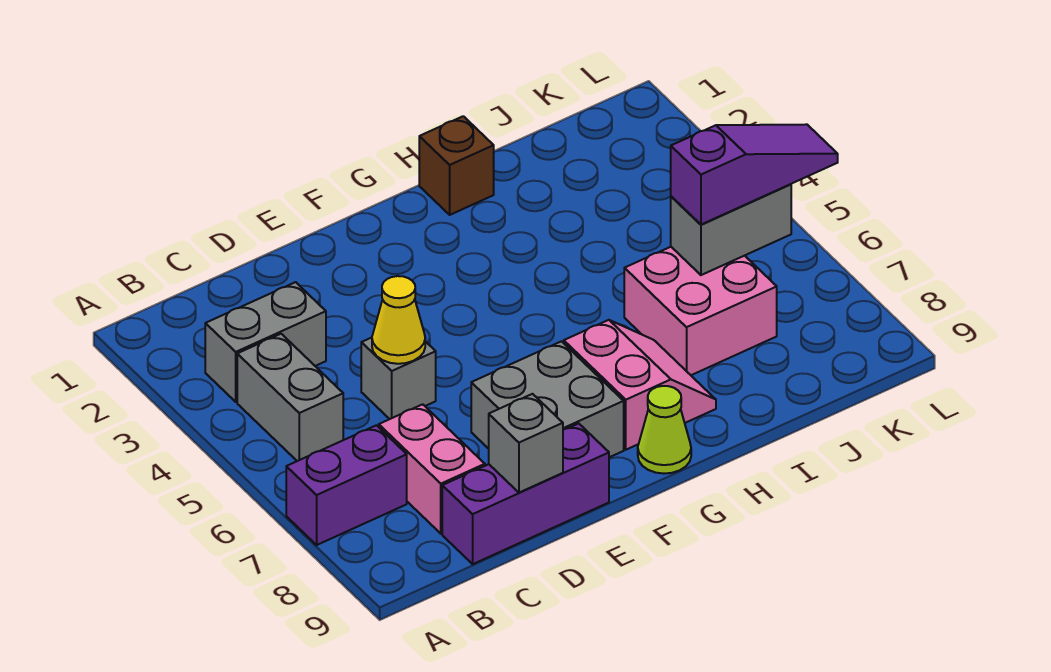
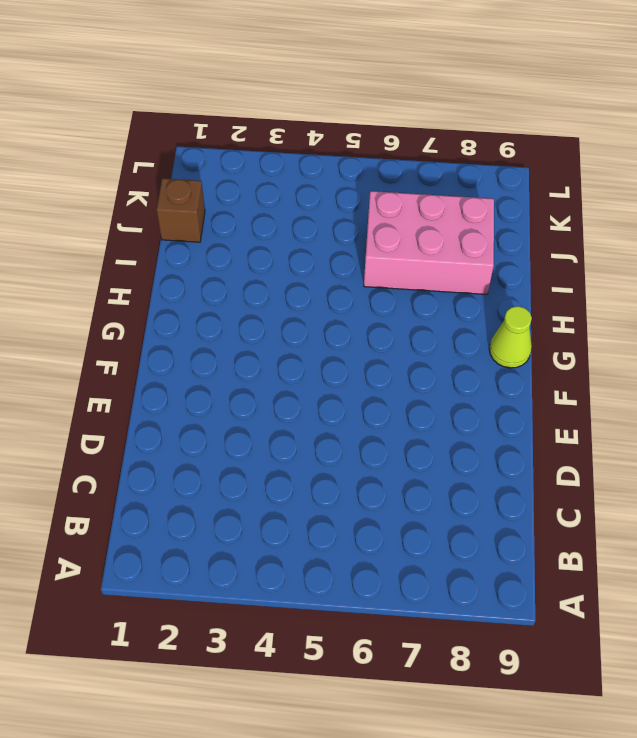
pink brick I6:J8 level 1 -> pink brick I6:J7 level 1
brown brick J1 level 1 -> brown brick H1 level 1
none -> purple brick A7:B7 level 1
none -> grey brick B3:C3 level 1
none -> grey brick B4:B5 level 1

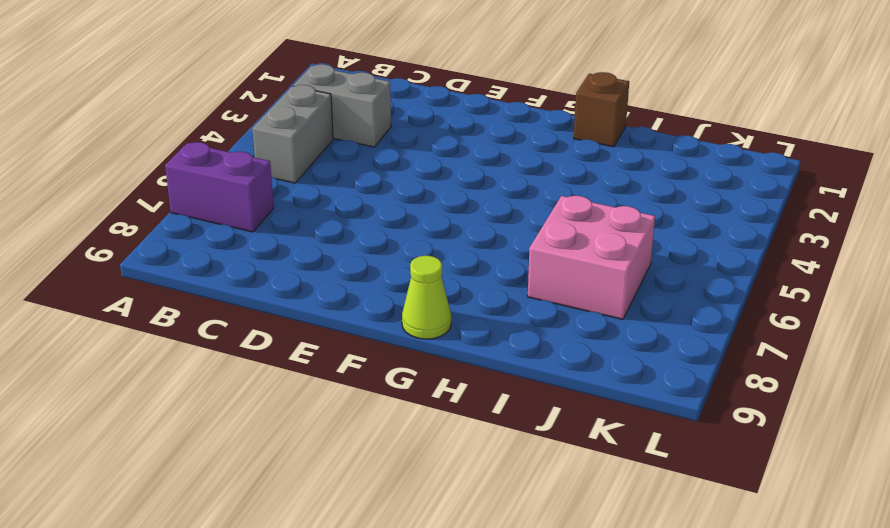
none -> pink brick C7:C8 level 1
none -> purple brick C9:E9 level 1
none -> grey brick D5 level 1

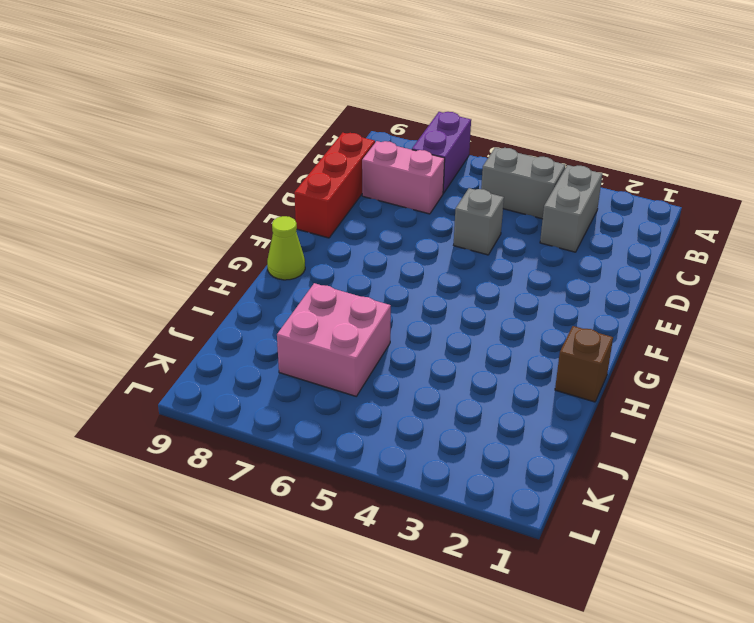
red brick C9:E9 level 1 -> purple brick C9:E9 level 1
none -> grey brick E7:F8 level 1
none -> pink slope G7:H8 level 1 top G
none -> yellow cone D5 level 2

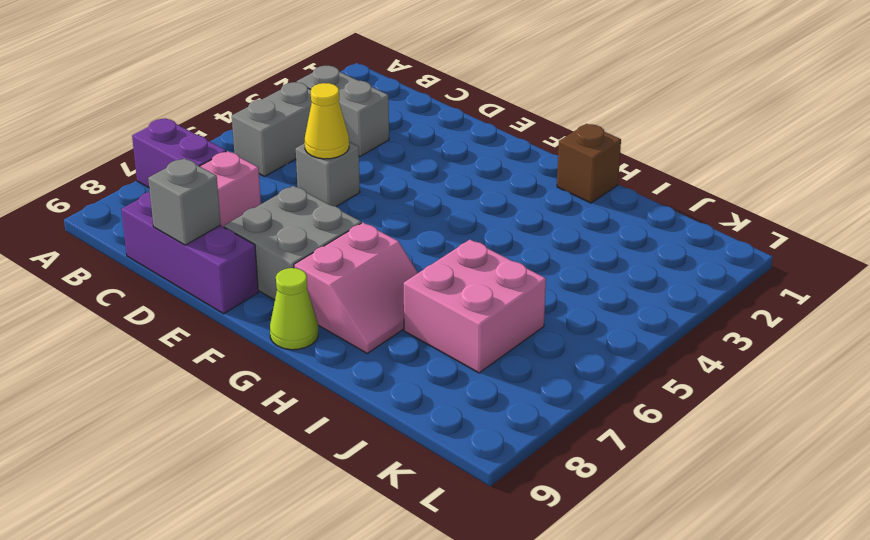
none -> grey brick J6:K6 level 2
none -> purple slope J6:L6 level 3 top J

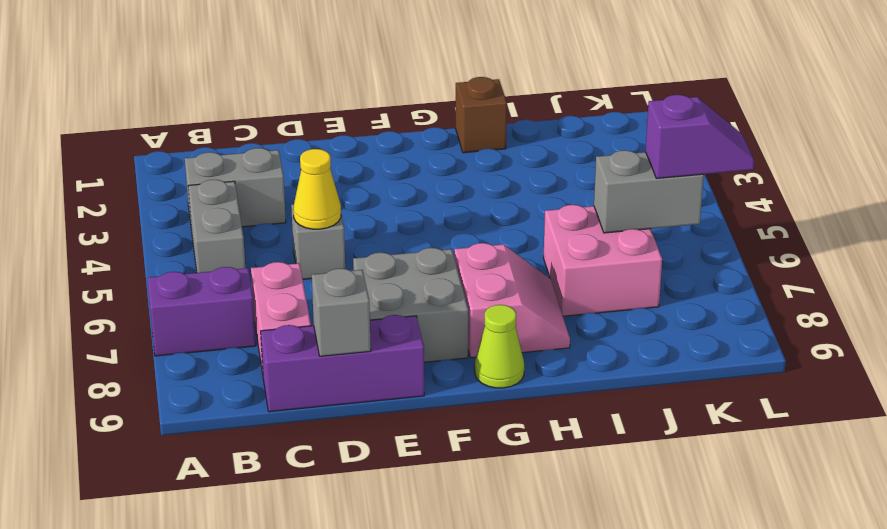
purple slope K6:L6 level 3 top K -> purple slope J6:L6 level 3 top J

